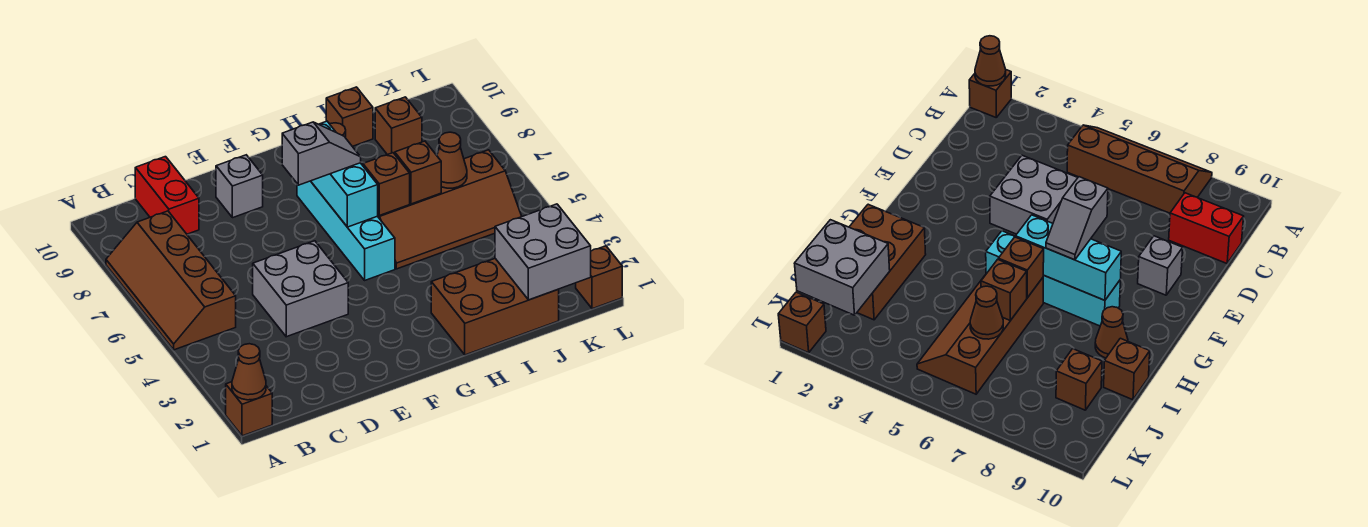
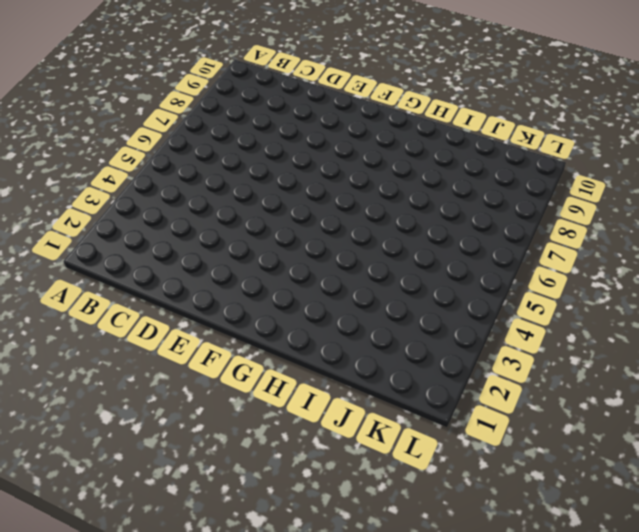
none -> brown brick A1 level 1
none -> brown slope A5:B8 level 1 top B
none -> red brick C9:C10 level 1

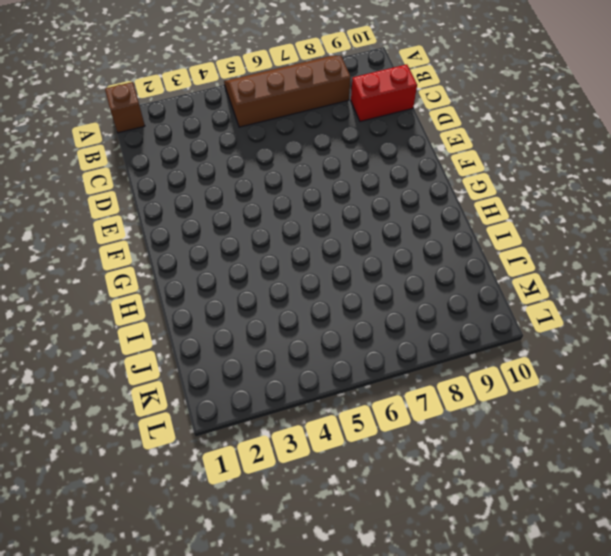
none -> grey brick D4:E5 level 1
none -> grey brick E9 level 1
none -> cyan brick G5:G8 level 1

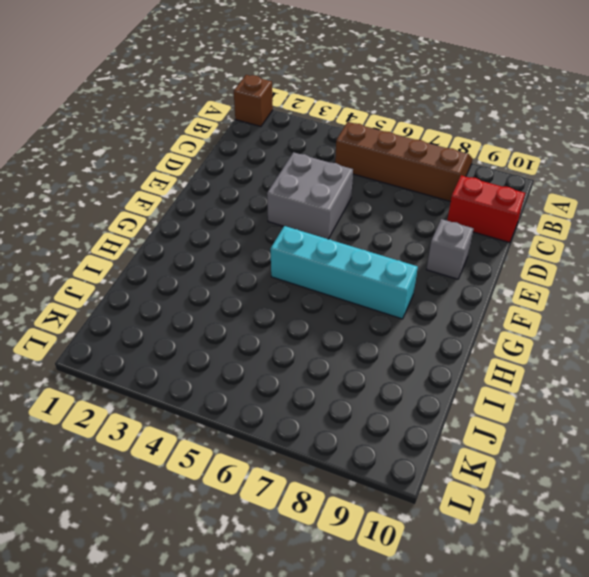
none -> brown brick H1:J2 level 1
none -> brown slope H5:K6 level 1 top 6
none -> brown cone H9 level 1

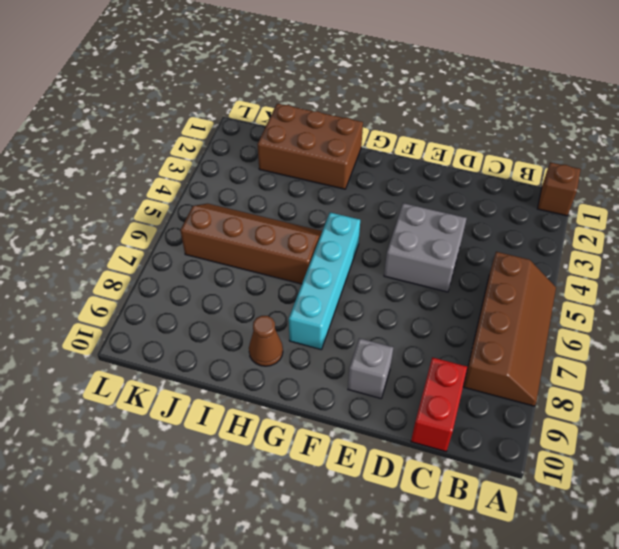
none -> brown brick I10 level 1
none -> brown brick J9 level 1
none -> brown brick L1 level 1

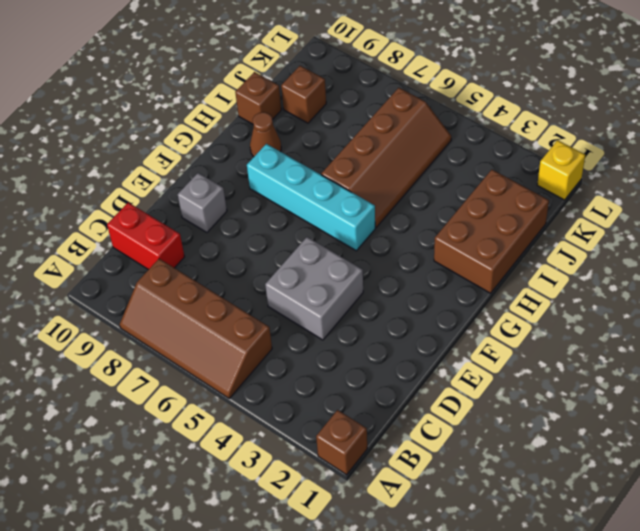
yellow brick L1 level 1 -> brown brick L1 level 1
none -> brown cone A1 level 2
none -> cyan brick G6:G8 level 2
none -> brown brick H6 level 2

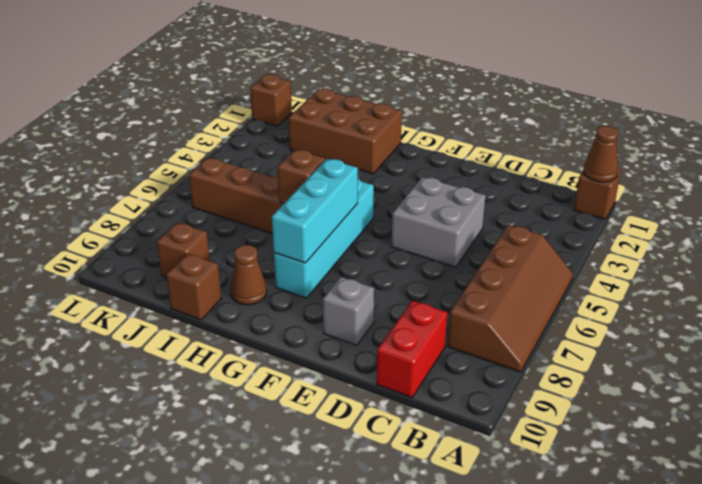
none -> brown brick I6 level 2
none -> grey brick J1:K2 level 2
none -> brown cone J6 level 2

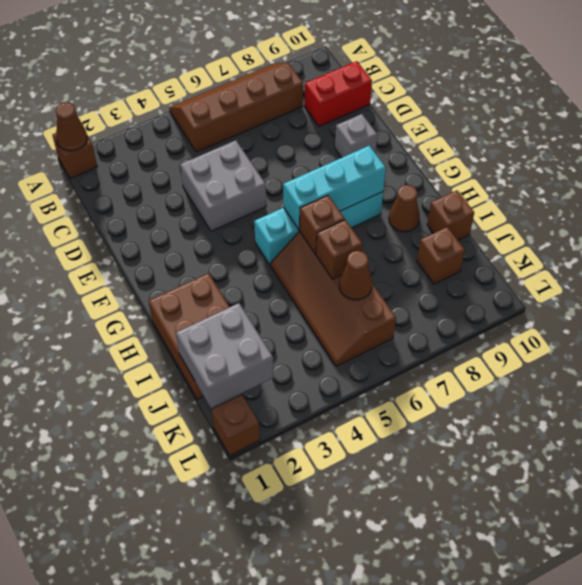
none -> grey slope F7:G7 level 3 top F

